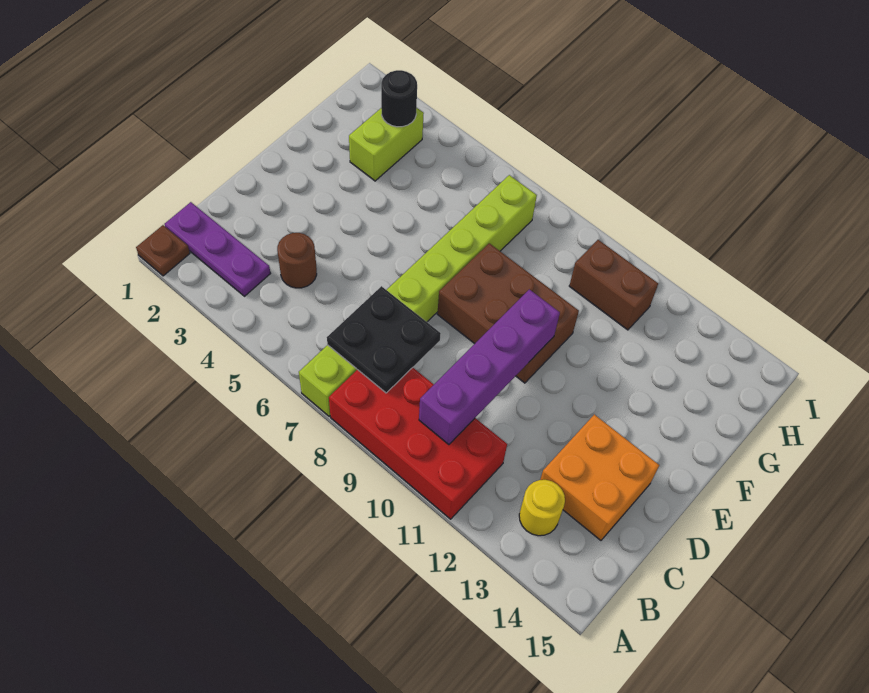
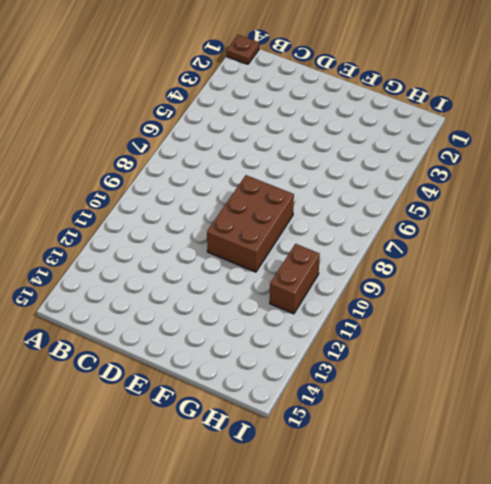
none -> lime brick A7:H7 level 1
none -> red brick A8:B11 level 1
none -> purple plate B1:B3 level 1

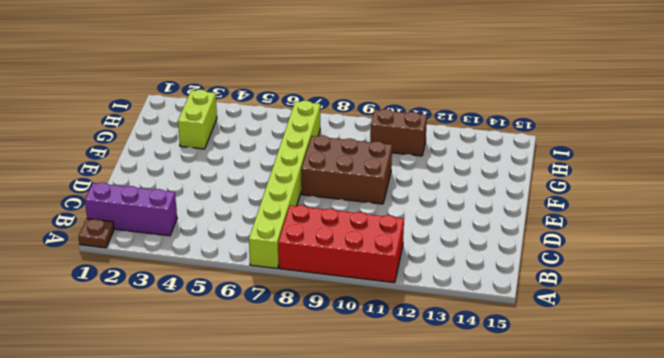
purple brick B1:B3 level 1 -> purple plate B1:B3 level 1
none -> yellow round brick B13 level 1
none -> brown round brick C4 level 1
none -> orange brick C13:D14 level 1

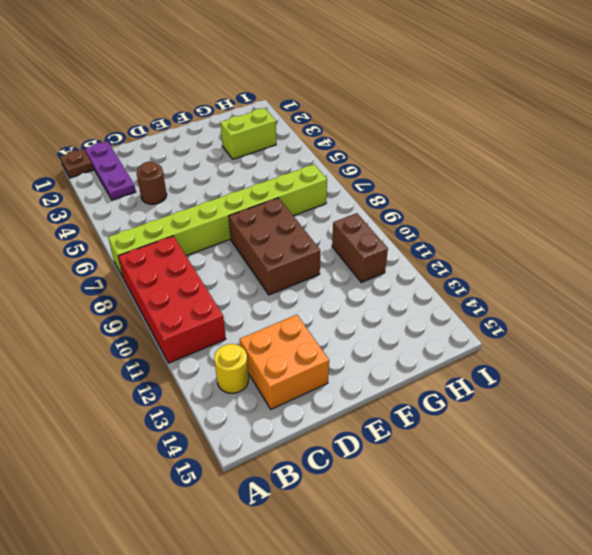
none -> black plate B7:C8 level 2
none -> purple brick B10:E10 level 2
none -> black round brick H3 level 2

